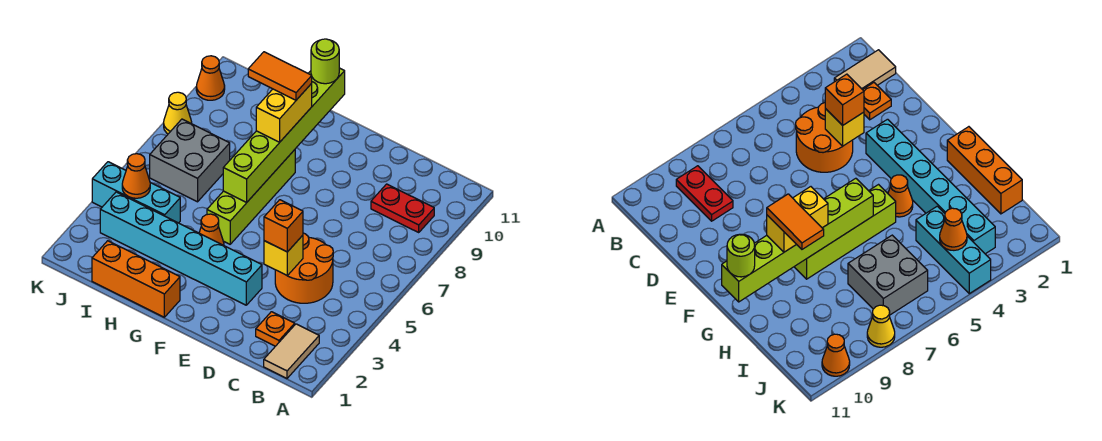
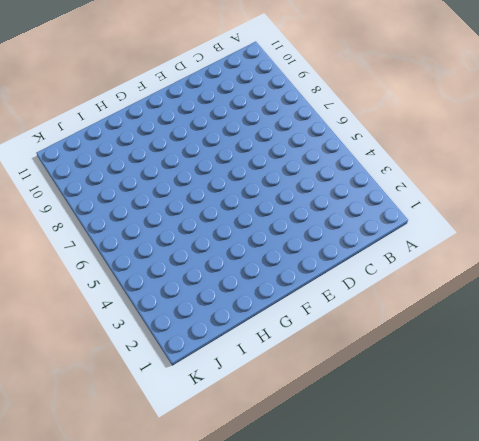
none -> tan tile B1:B2 level 1
none -> red plate B9:C9 level 1
none -> orange plate C2 level 1

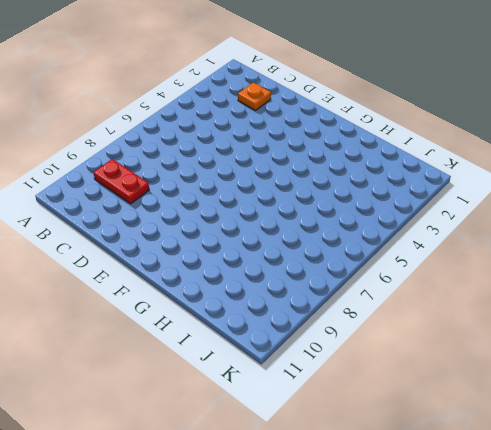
none -> tan tile B1:B2 level 1
none -> orange round brick C4:D5 level 1
none -> cyan brick E3:J3 level 1

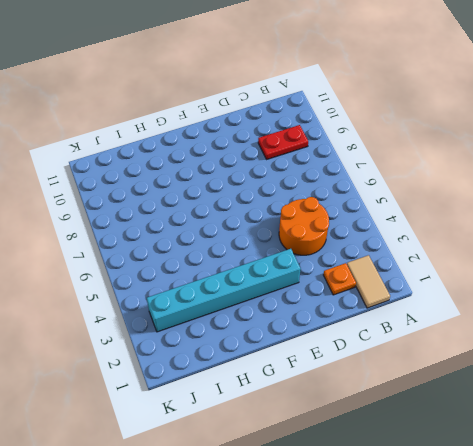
none -> orange brick G1:I1 level 1
none -> orange cone G4 level 1
none -> lime brick G5:G8 level 1

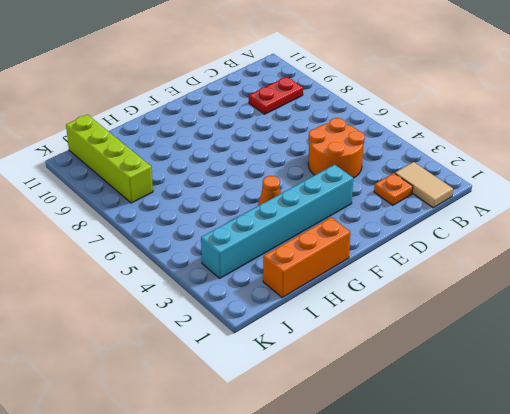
lime brick J8:J11 level 1 -> lime brick G5:G8 level 1
none -> cyan brick I4:K4 level 1
none -> grey brick I6:J7 level 1
none -> yellow cone K8 level 1

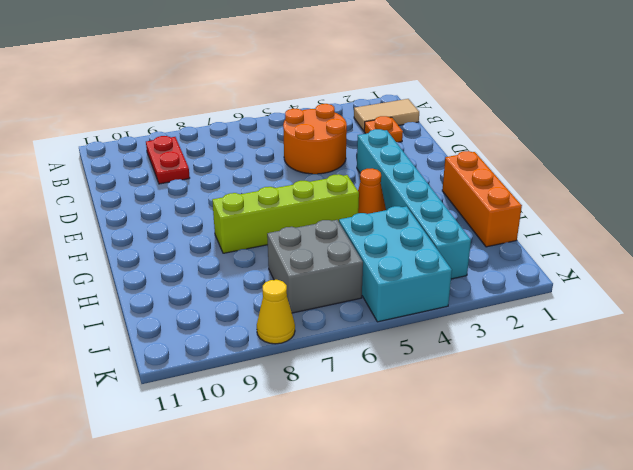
cyan brick I4:K5 level 1 -> cyan brick I4:K4 level 1
none -> orange cone K10 level 1
none -> yellow brick D4 level 2
none -> lime brick G6:G11 level 2

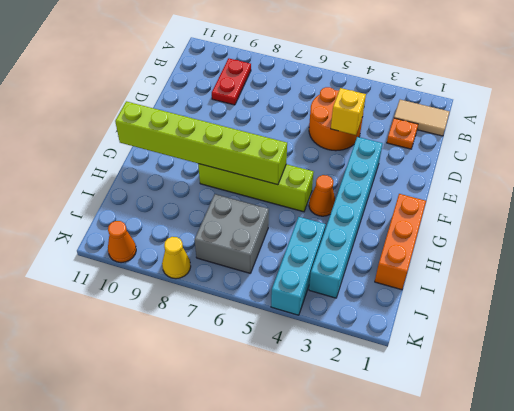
none -> orange cone J4 level 2
none -> orange brick D4 level 3
none -> yellow brick G8:G9 level 3

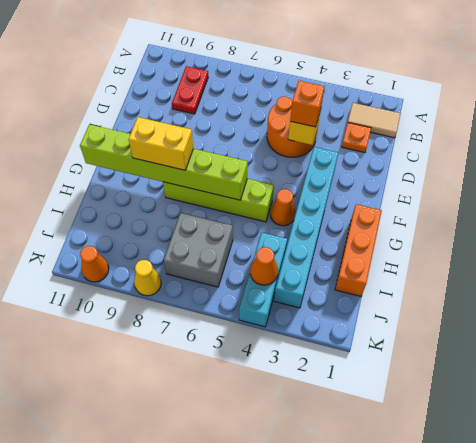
none -> lime round brick G11 level 3
none -> orange tile G9:H9 level 4

